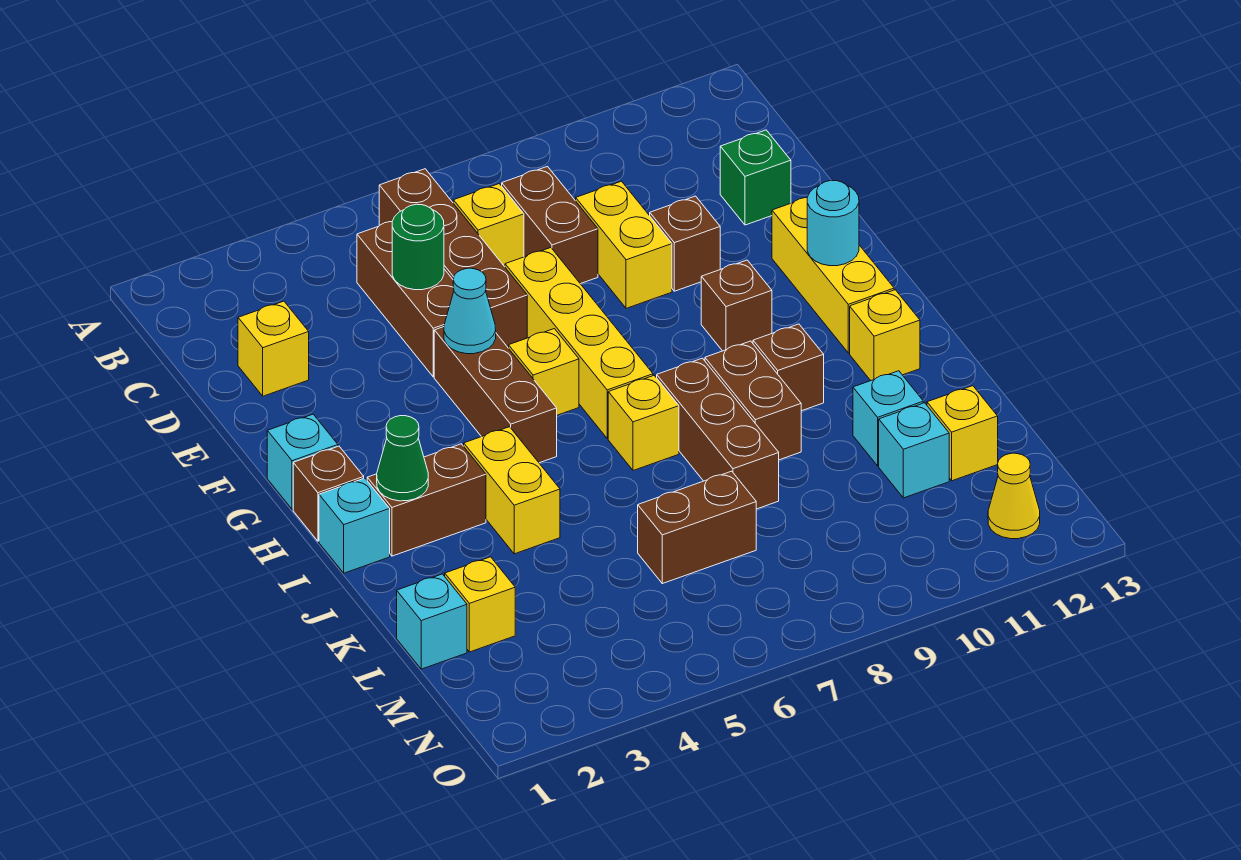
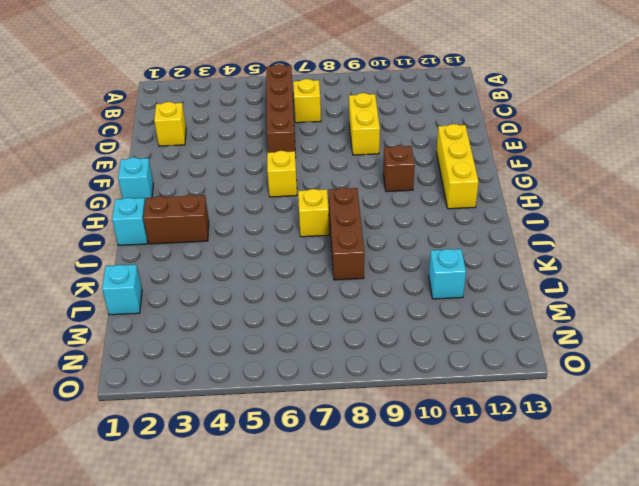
none -> brown brick C5:E5 level 1
none -> brown brick C8:D8 level 1
none -> green brick D12 level 1
none -> yellow brick E7:H7 level 1

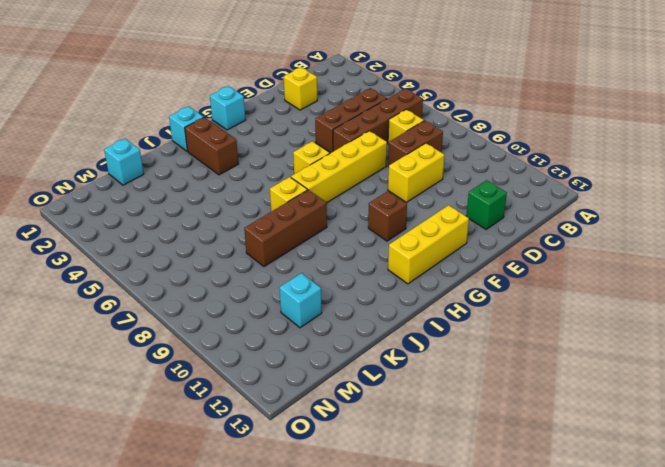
none -> brown brick E10 level 1
none -> brown brick F5:H5 level 1
none -> brown brick H1 level 1
none -> yellow brick I4:J4 level 1

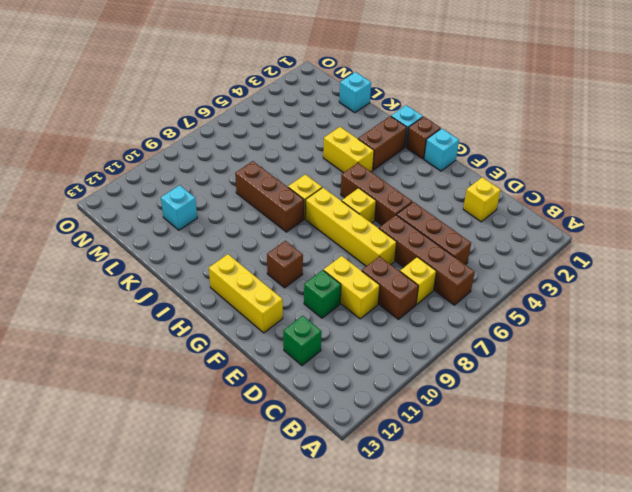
green brick E10 level 1 -> brown brick E10 level 1
none -> brown brick I9:J9 level 1
none -> brown brick I10 level 1
none -> yellow brick I12 level 1
none -> cyan brick K11 level 1

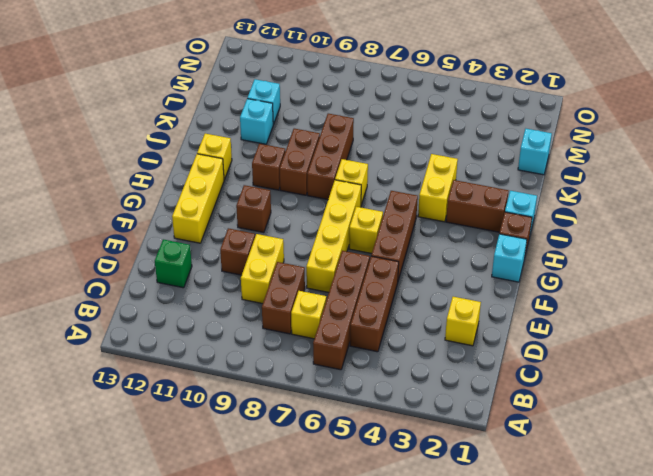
none -> yellow brick L2 level 1
none -> brown brick L6:L7 level 1
none -> yellow brick L12 level 1
none -> yellow cone N12 level 1

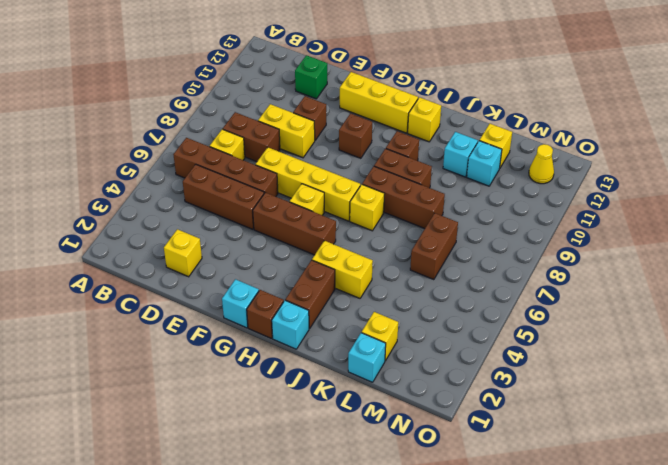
none -> green round brick D5 level 2
none -> cyan cone F5 level 2
none -> cyan round brick G12 level 2
none -> green cone I2 level 2

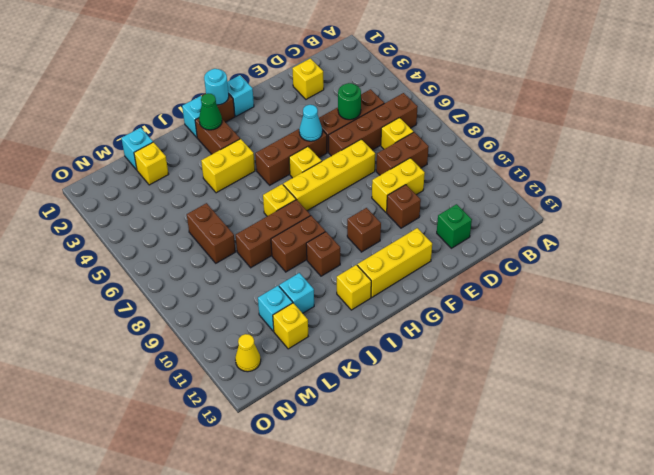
cyan round brick H1 level 2 -> cyan round brick G12 level 2

